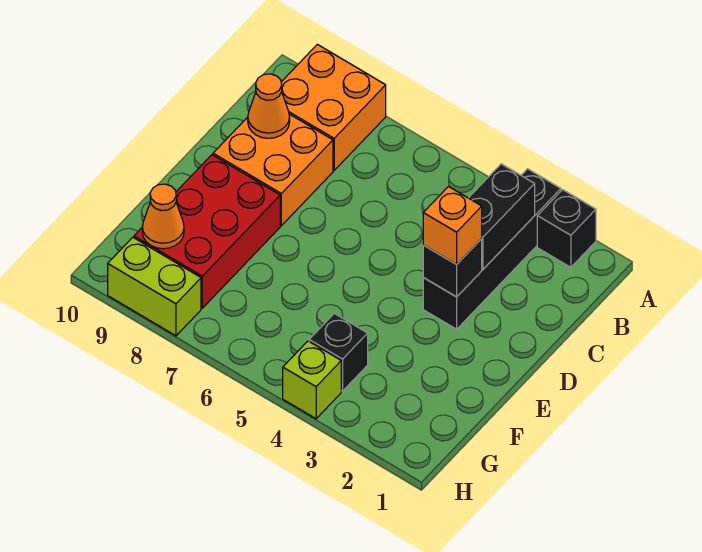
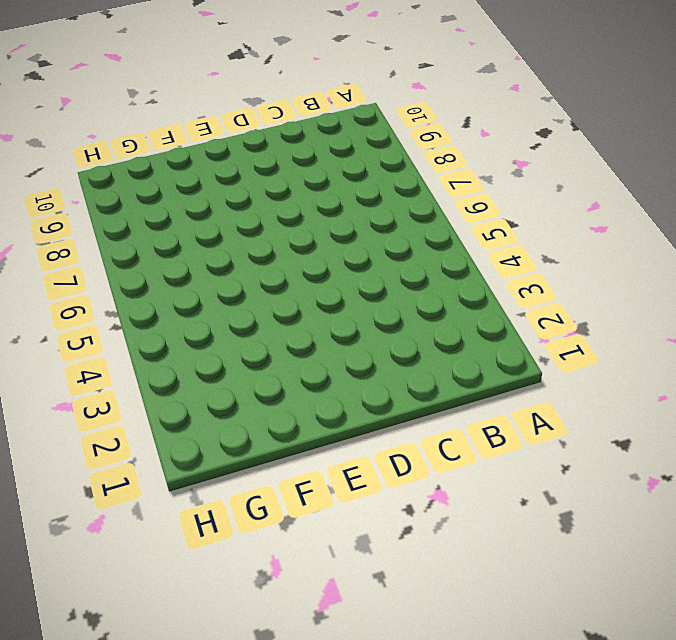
none -> black brick A2 level 1
none -> black brick A3:D3 level 1
none -> orange brick A8:B9 level 1

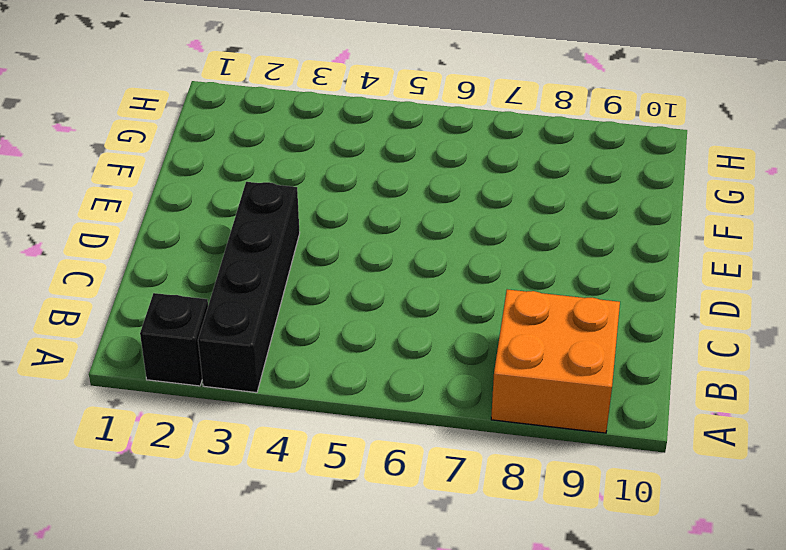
none -> orange brick C8:D9 level 1
none -> red brick E8:G9 level 1
none -> black brick G4 level 1

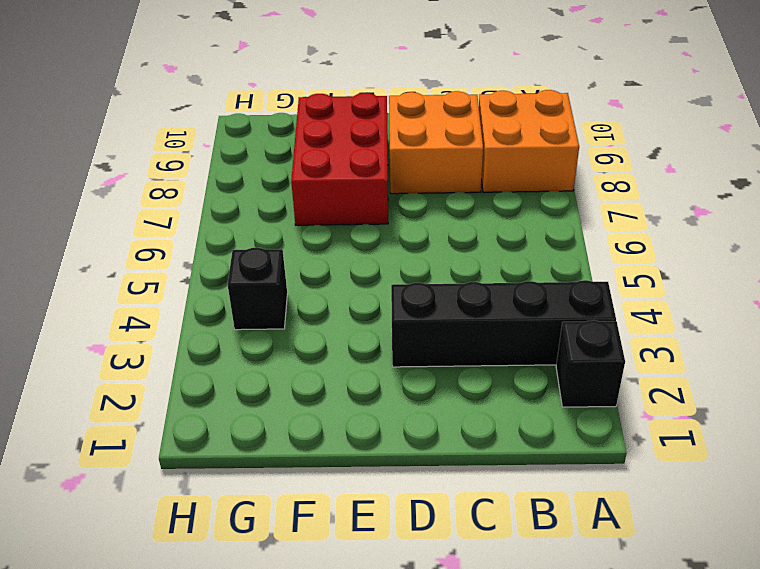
red brick E7:F9 level 1 -> red brick E8:G9 level 1
none -> lime brick H4 level 1
none -> lime brick H8:H9 level 1
none -> black brick B3:C3 level 2

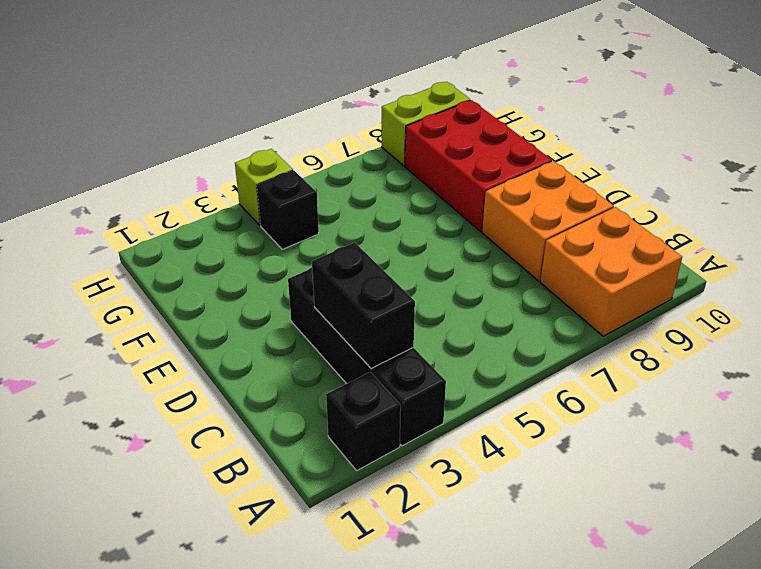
none -> orange cone C9 level 2
none -> black brick D3 level 2
none -> orange cone G9 level 2

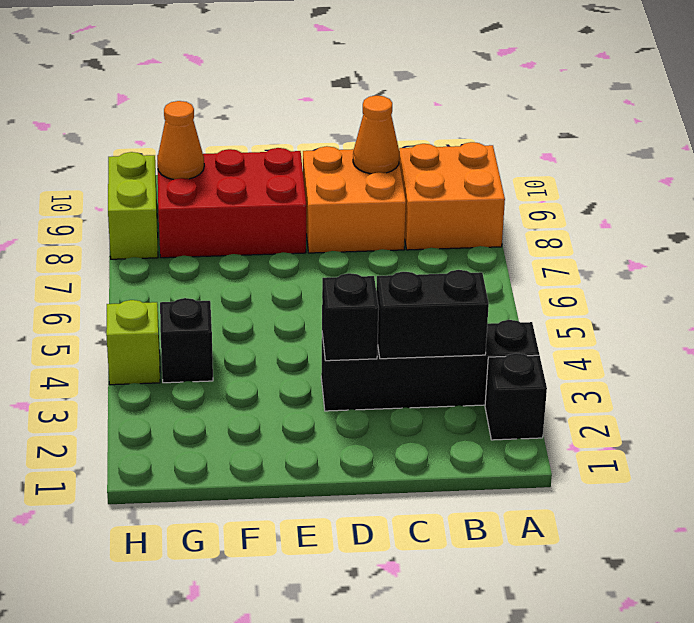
none -> orange brick D3 level 3

